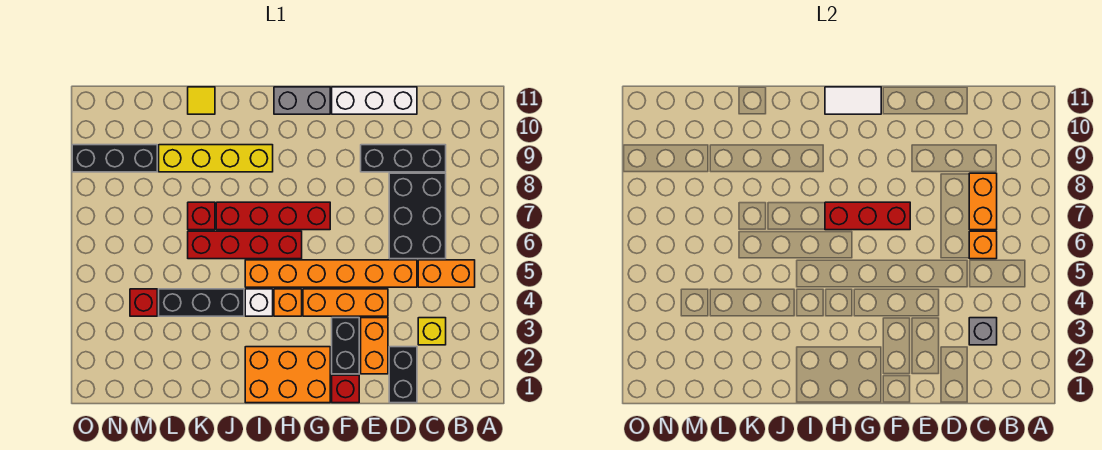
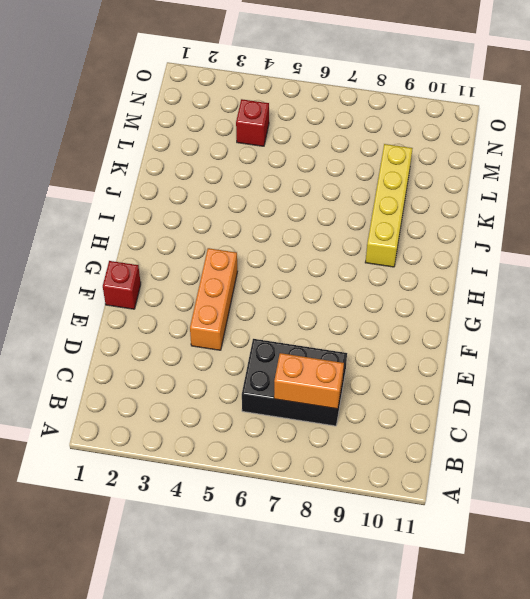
none -> orange brick B5:C5 level 1
none -> yellow brick C3 level 1
none -> black brick C9:E9 level 1

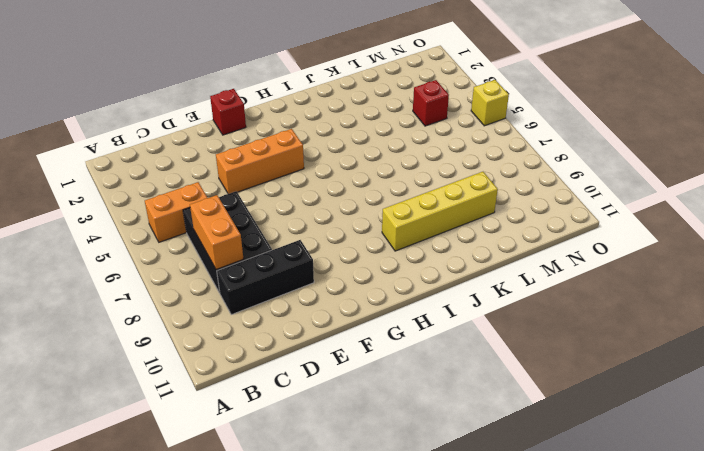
yellow brick O5 level 1 -> yellow brick C3 level 1
none -> black brick D1:D2 level 1
none -> orange brick D5:I5 level 1
none -> white brick D11:F11 level 1

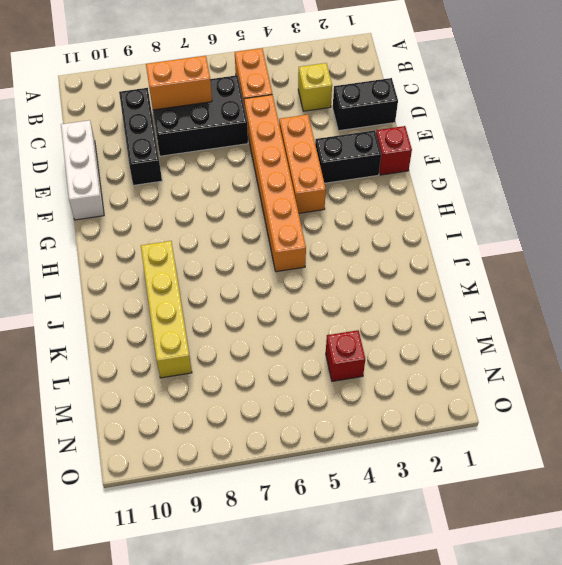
none -> orange brick E2:E3 level 1
none -> orange brick G1:I2 level 1
none -> red brick G7:J7 level 1

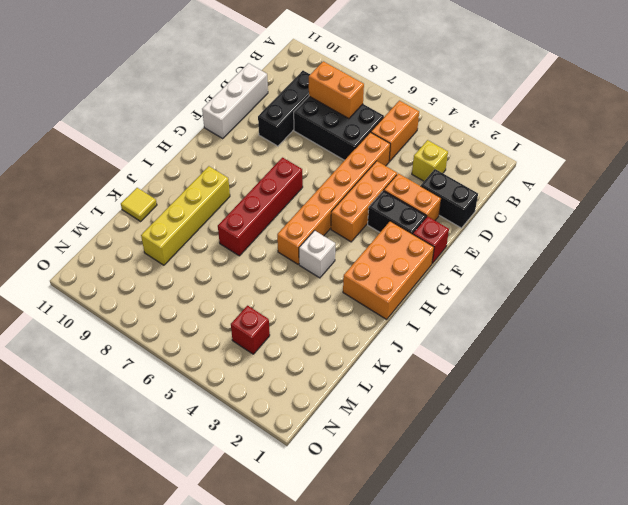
none -> grey brick G11:H11 level 1
none -> orange brick H4 level 1
none -> red brick H6:K6 level 1

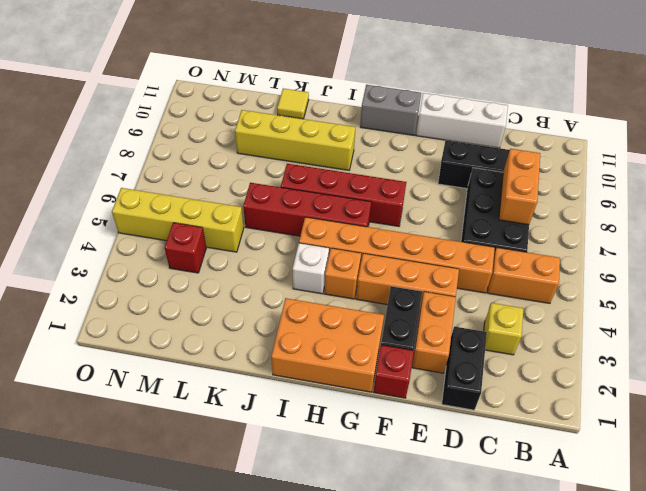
yellow brick L5:O5 level 1 -> none
none -> black brick J4:L4 level 1
none -> red brick K7 level 1
none -> black brick M9:O9 level 1

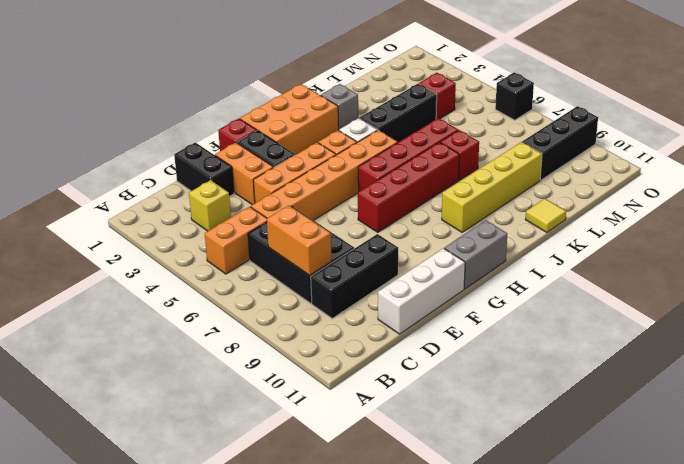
grey brick J2 level 1 -> grey brick C3 level 2
black brick O6 level 1 -> none
none -> orange brick C6 level 2
none -> red brick F7:H7 level 2
none -> white tile G11:H11 level 2

